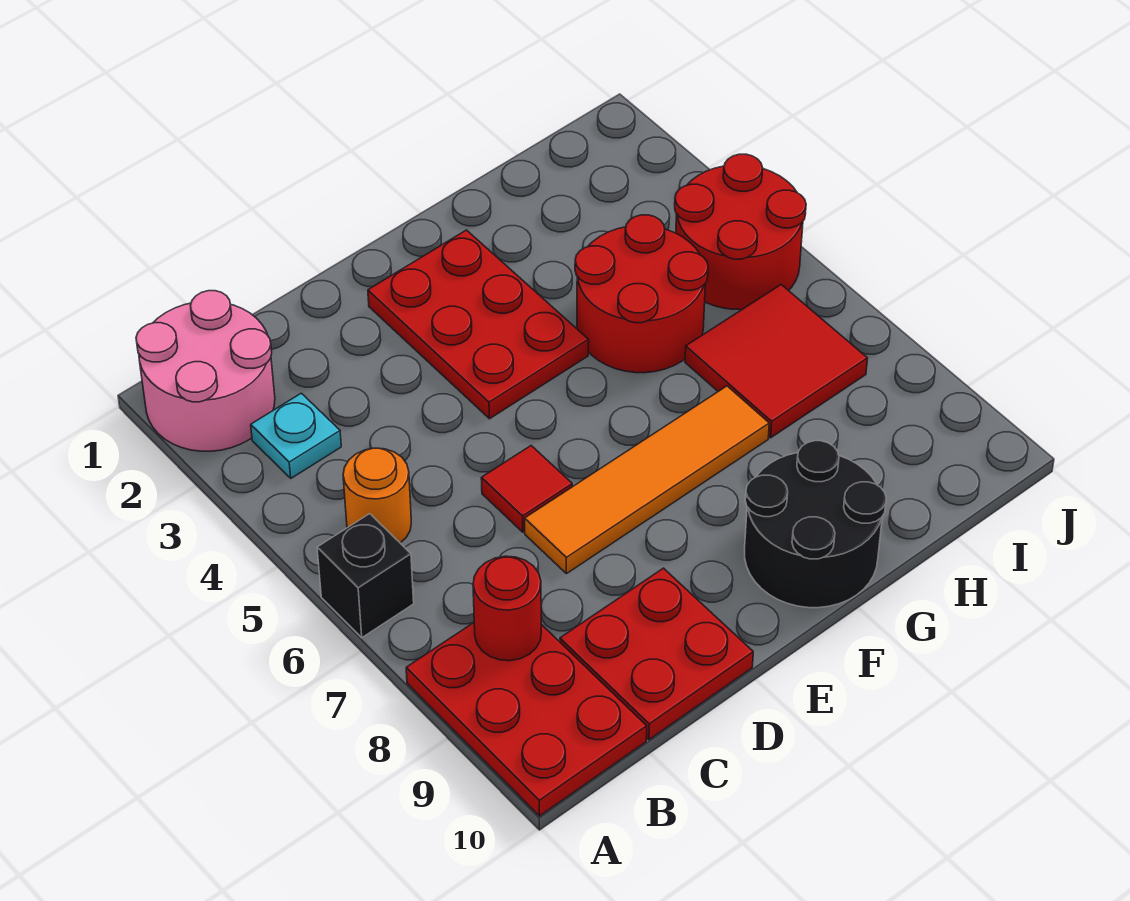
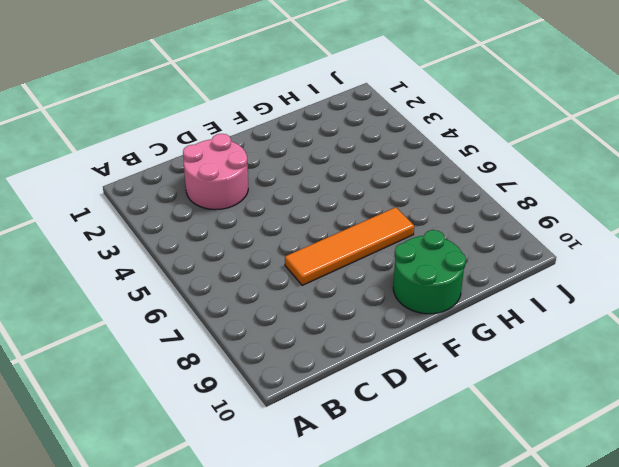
pink round brick C2:D3 level 1 -> pink round brick A1:B2 level 1
green round brick F9:G10 level 1 -> black round brick F9:G10 level 1
none -> black brick A6 level 1
none -> red plate A8:B10 level 1
none -> cyan plate B3 level 1

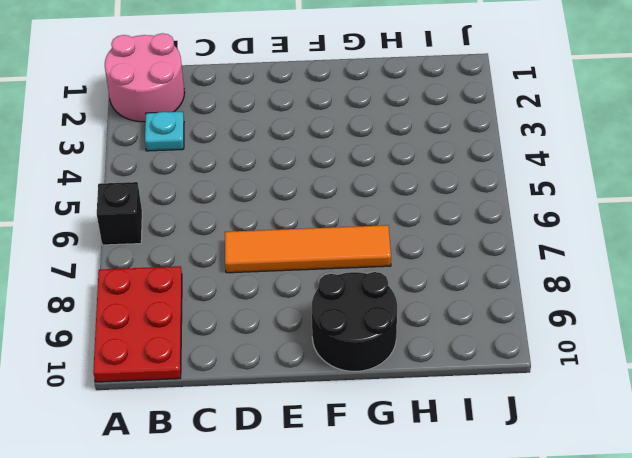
none -> orange round brick B5 level 1
none -> red plate C9:D10 level 1
none -> red tile D6 level 1

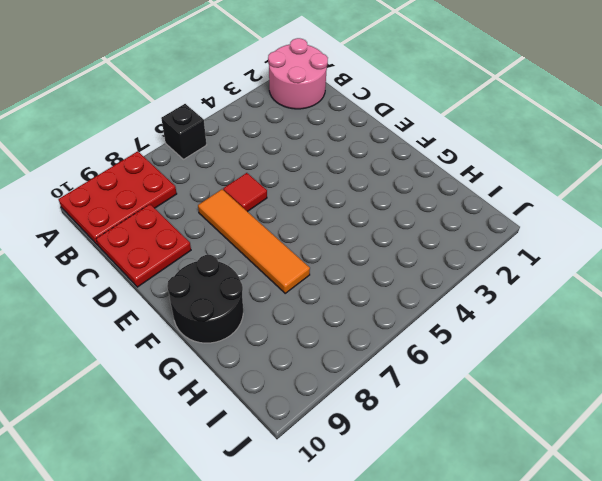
none -> cyan plate B3 level 1
none -> orange round brick B5 level 1
none -> red plate E2:F4 level 1

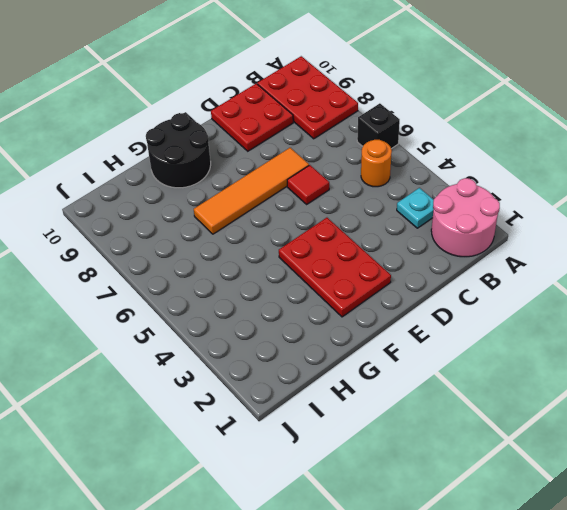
none -> red round brick G4:H5 level 1
none -> red tile H6:I7 level 1
none -> red round brick I4:J5 level 1

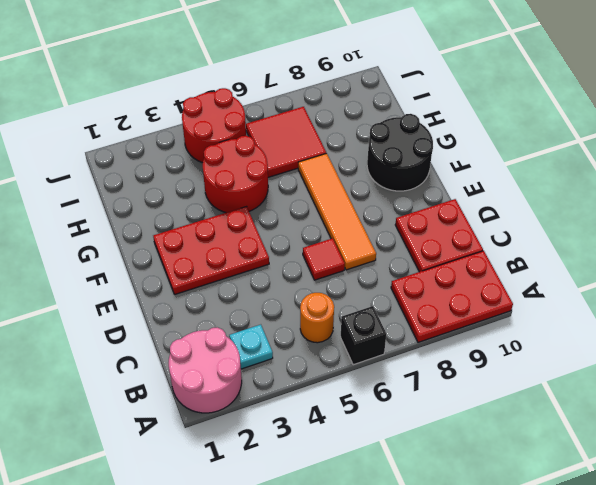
none -> red round brick B8 level 2

